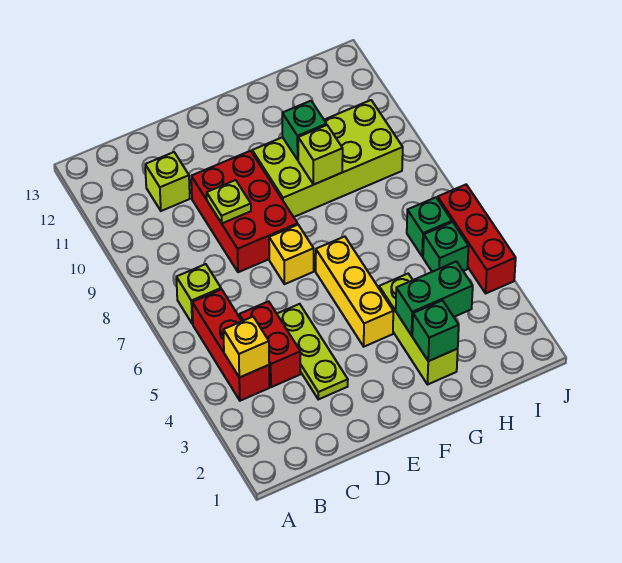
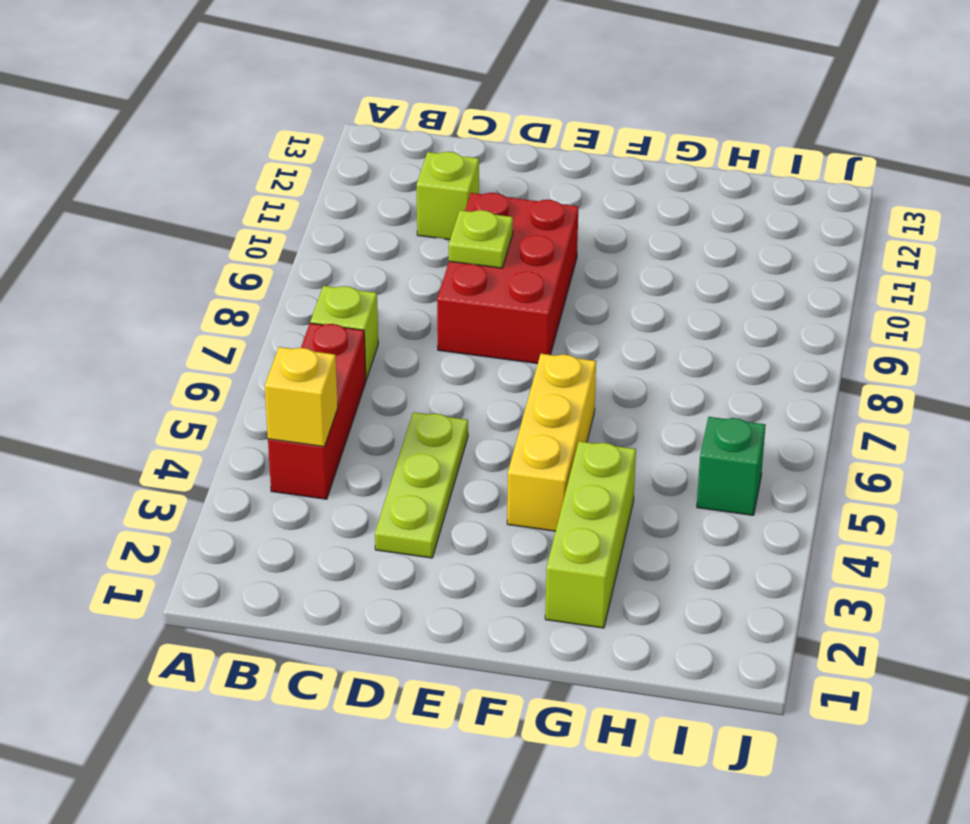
none -> red brick C4:C5 level 1
none -> yellow brick E7 level 1
none -> lime brick F9:I10 level 1

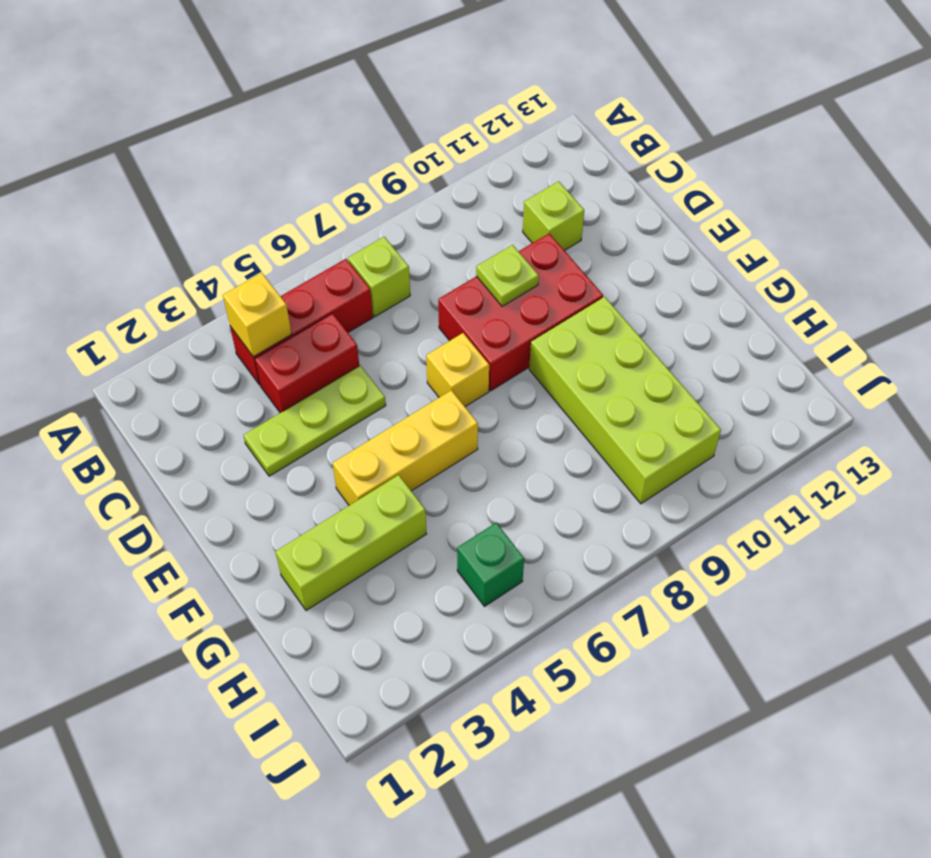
none -> green brick I6 level 1
none -> red brick J4:J6 level 1
none -> green brick G2 level 2

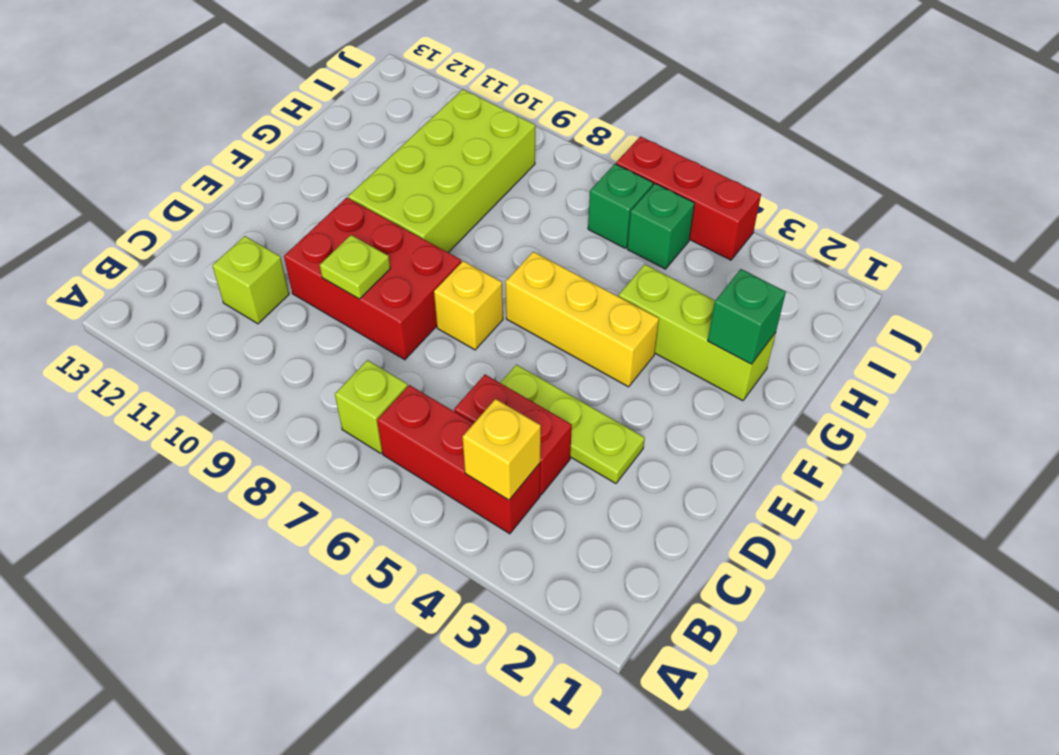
none -> green brick G3:H3 level 2
none -> lime brick G9 level 2
none -> green brick G10 level 2

